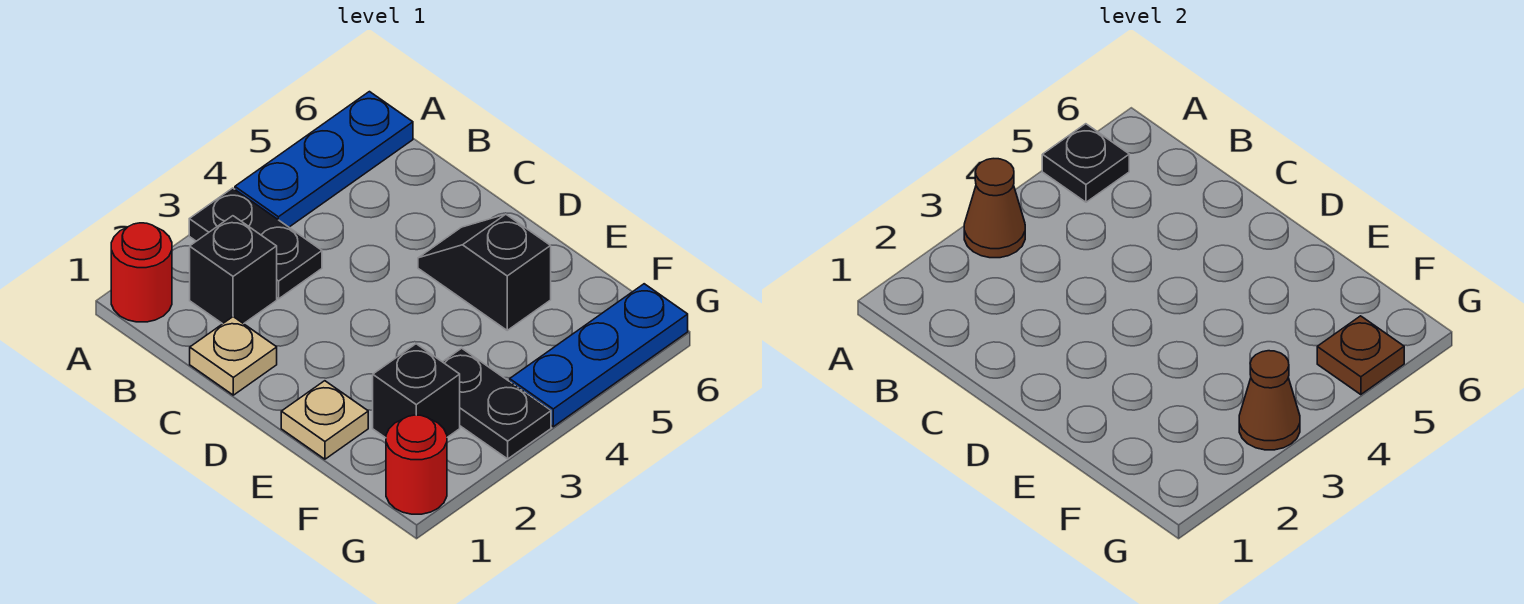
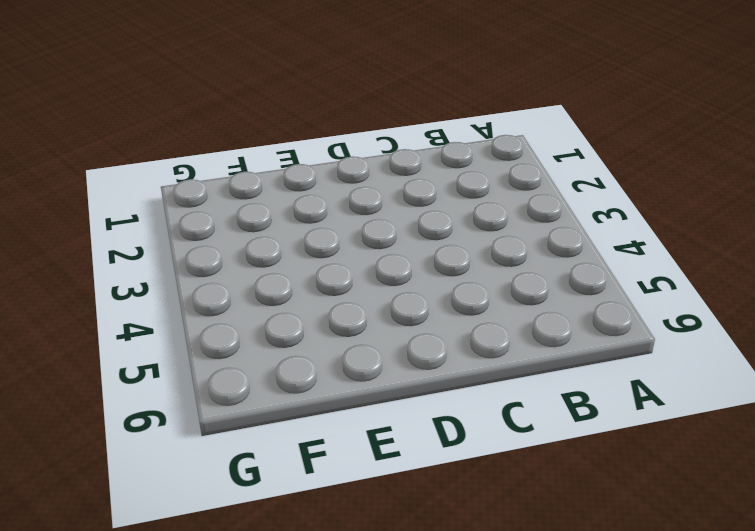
none -> red round brick A1 level 1
none -> black plate A3:B3 level 1
none -> blue plate A4:A6 level 1

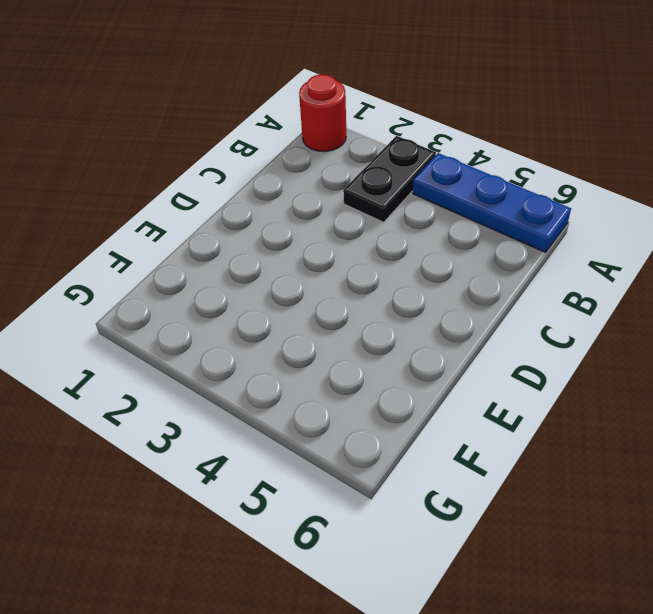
none -> black brick B2 level 1
none -> tan plate C1 level 1
none -> black slope D5:E5 level 1 top E

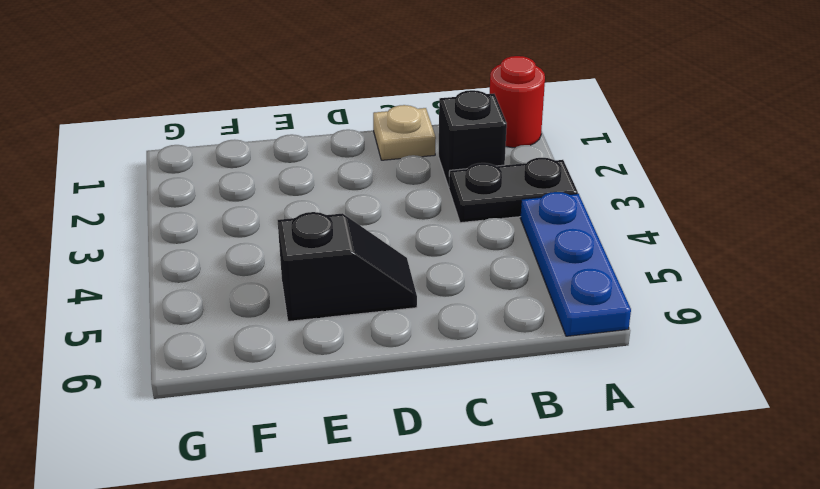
none -> tan plate E1 level 1
none -> black brick F2 level 1
none -> black plate F3:G3 level 1

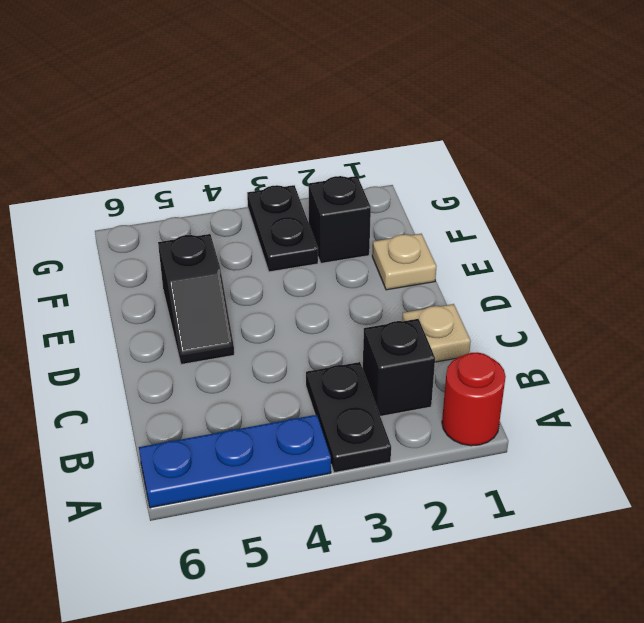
none -> red round brick G1 level 1
none -> blue plate G4:G6 level 1
none -> brown cone A3 level 2

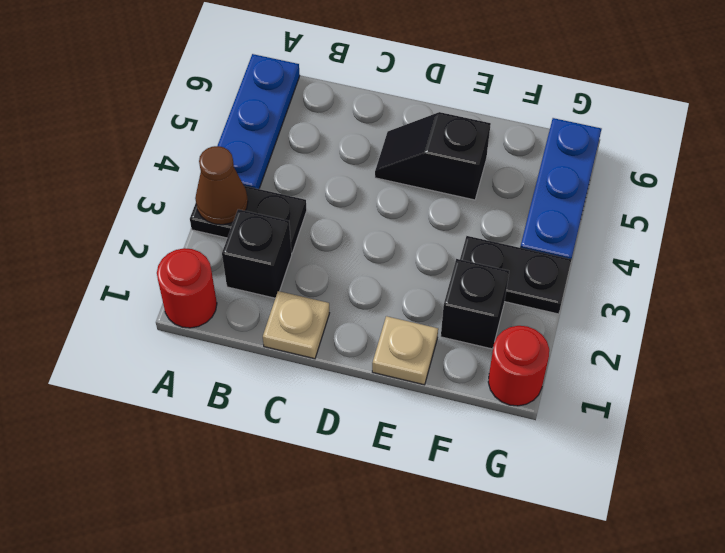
none -> black plate A5 level 2
none -> brown cone G3 level 2
none -> brown plate G5 level 2

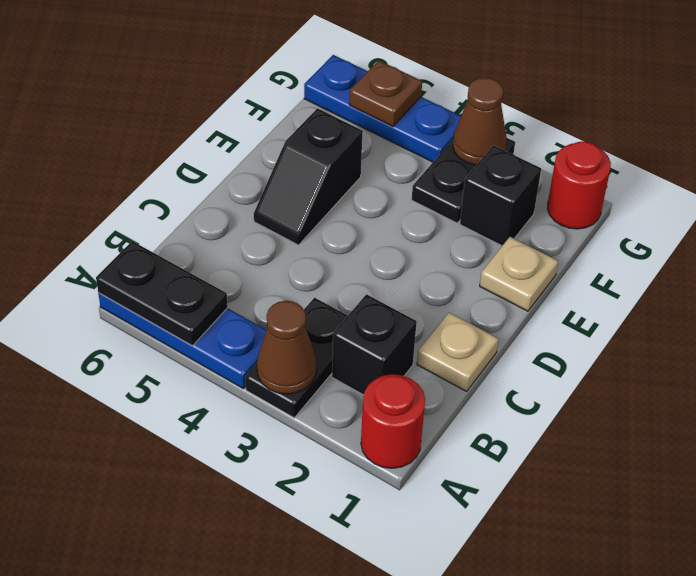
black plate A5:A6 level 2 -> black plate A5 level 2

